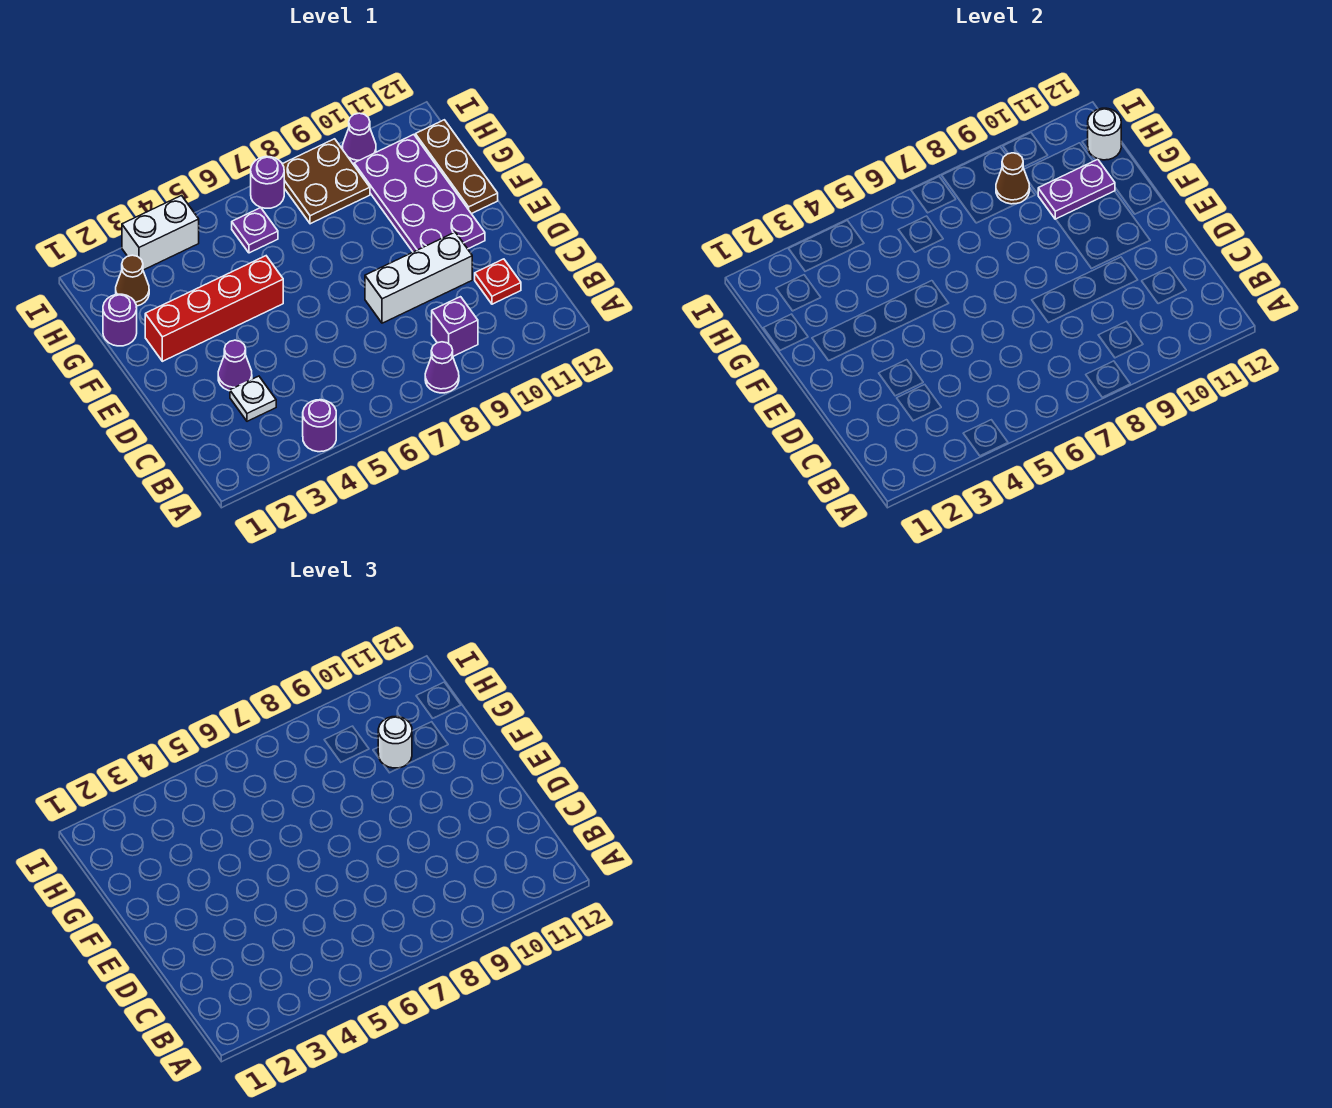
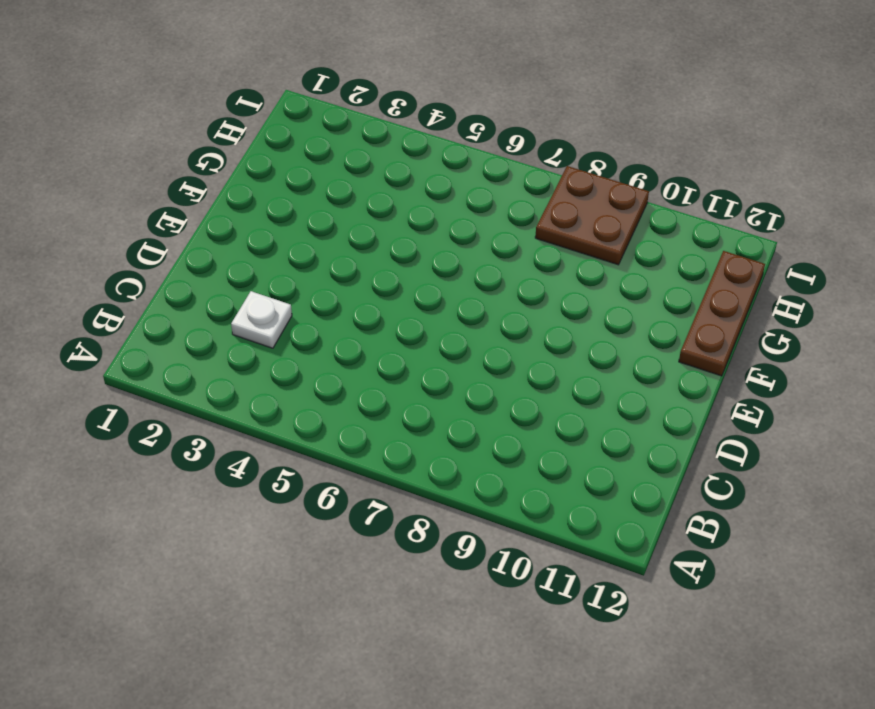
none -> purple round brick A4 level 1
none -> purple cone A8 level 1
none -> purple brick B9 level 1

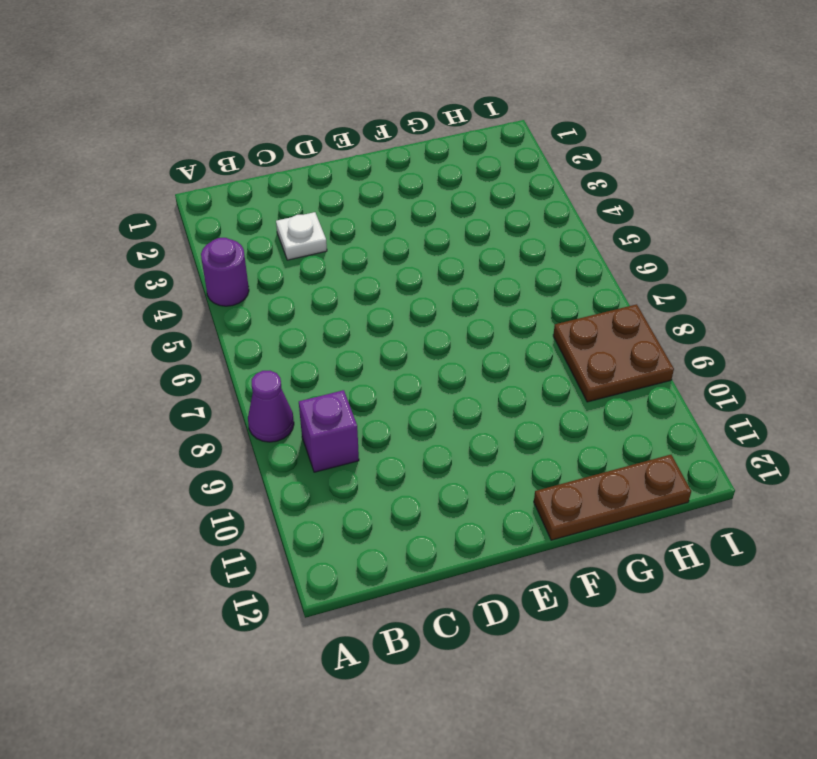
none -> red plate C11 level 1
none -> purple cone D3 level 1
none -> white brick D8:D10 level 1

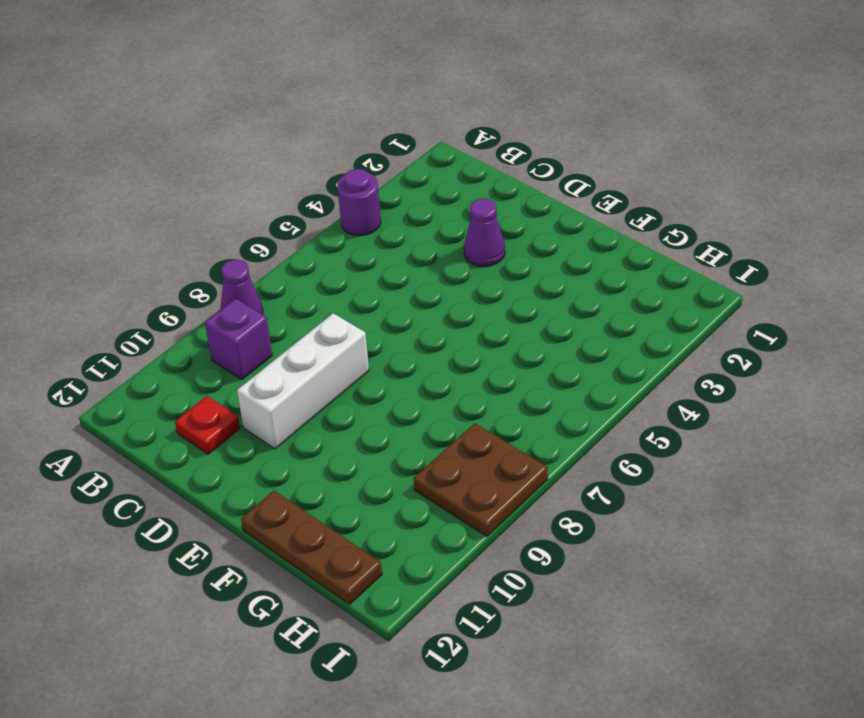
none -> white plate C3 level 1
none -> purple plate E10:H11 level 1
none -> red brick F2:F5 level 1

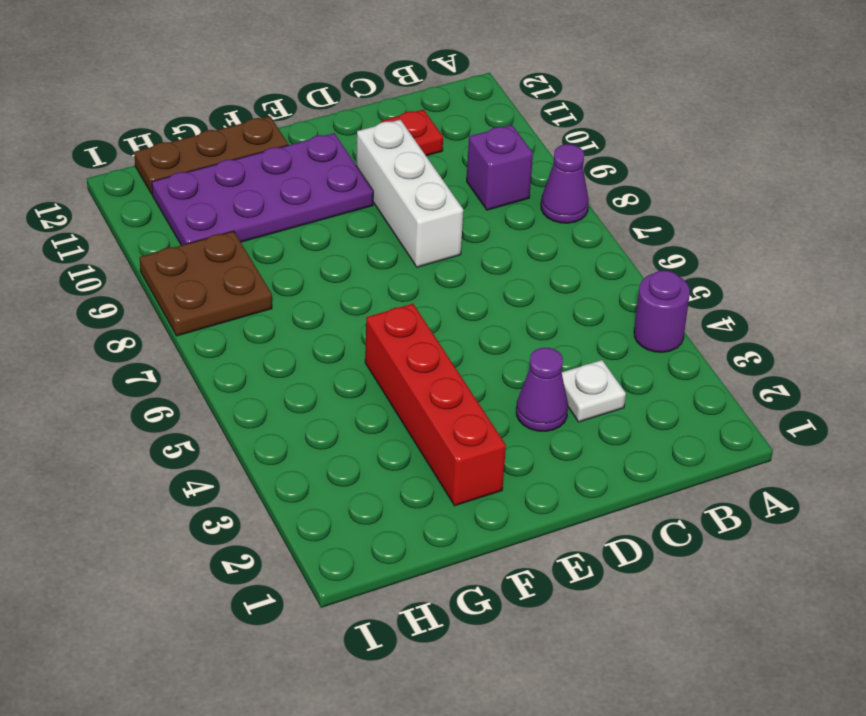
none -> purple round brick G1 level 1
none -> brown cone H2 level 1
none -> purple plate H6 level 1

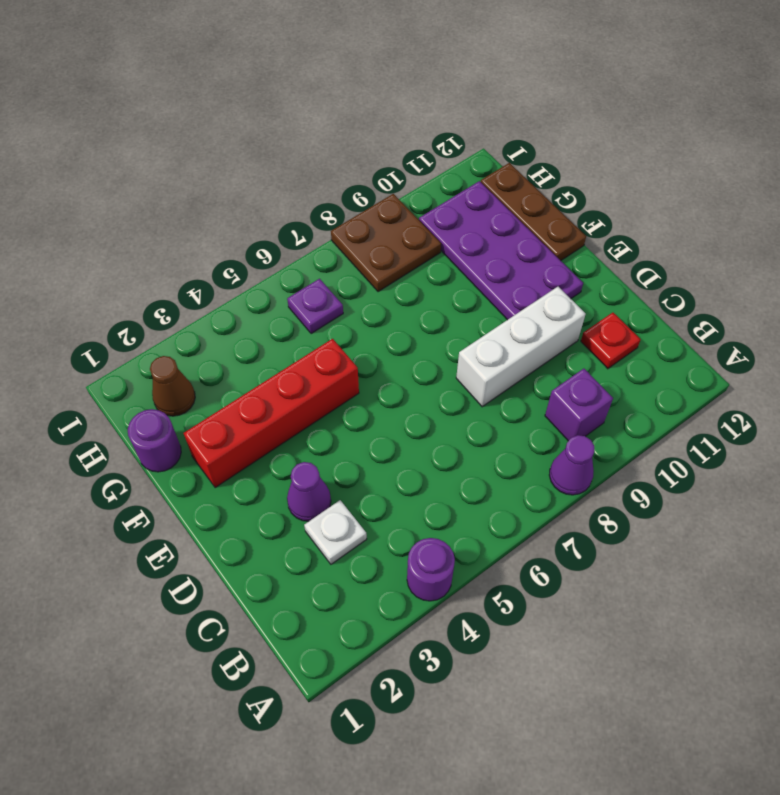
none -> white brick I3:I4 level 1
none -> purple round brick I7 level 1
none -> purple cone I10 level 1

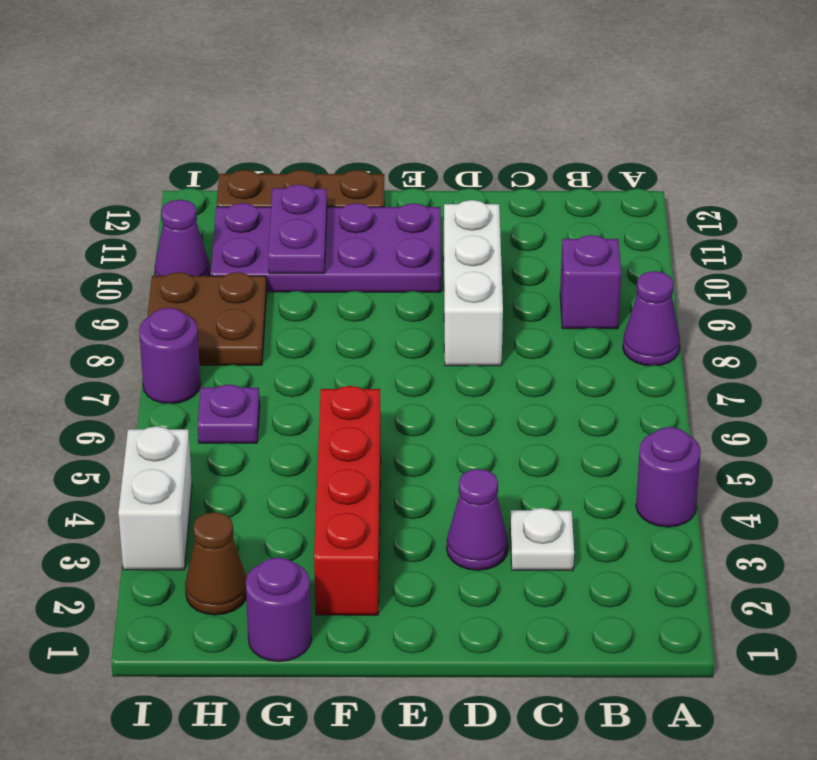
none -> red plate C11 level 1
none -> brown cone H9 level 2
none -> white round brick H12 level 2

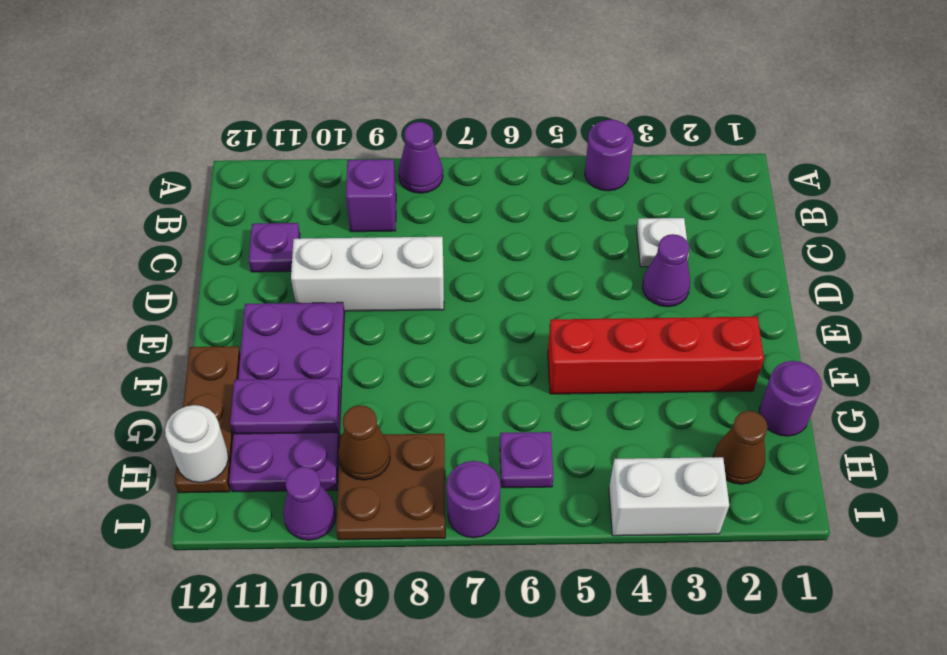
purple plate C11 level 1 -> red plate C11 level 1
none -> white round brick G10 level 3

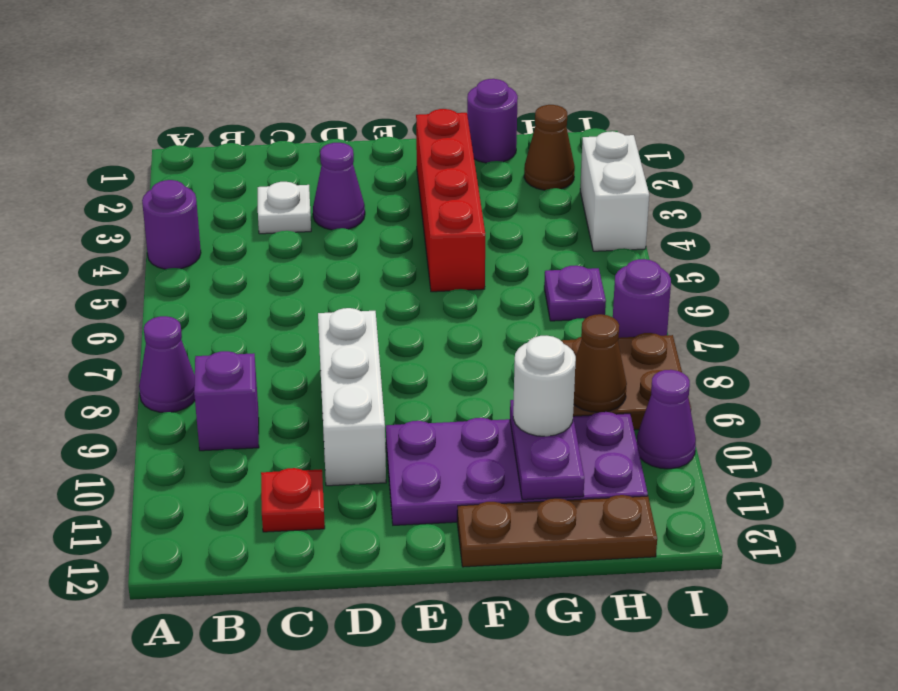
none -> white round brick H12 level 2

